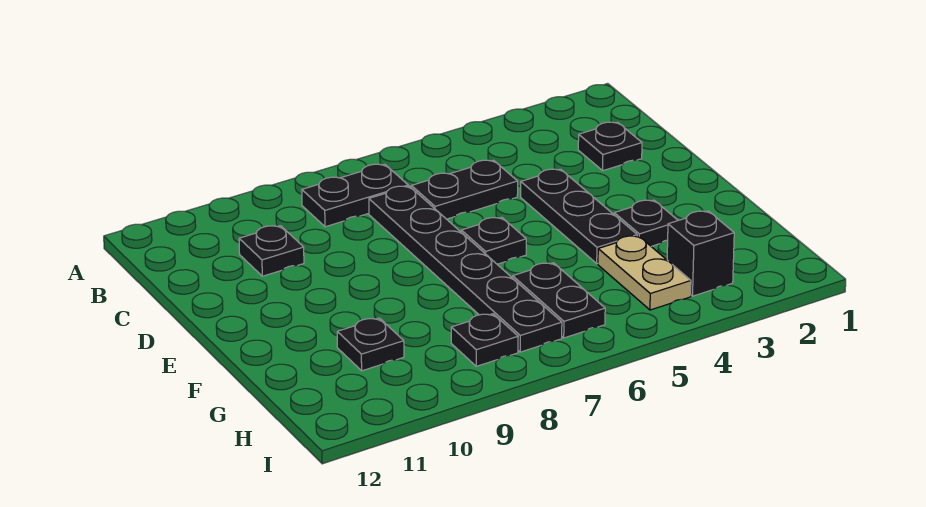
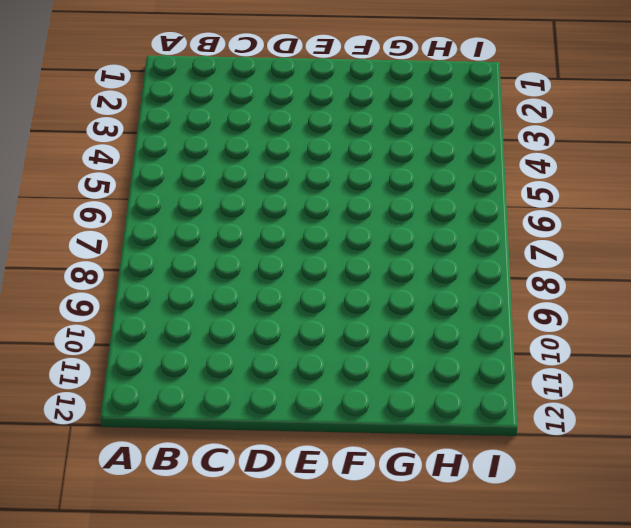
none -> black plate B7:B8 level 1
none -> black plate C2 level 1
none -> black plate C5:C6 level 1

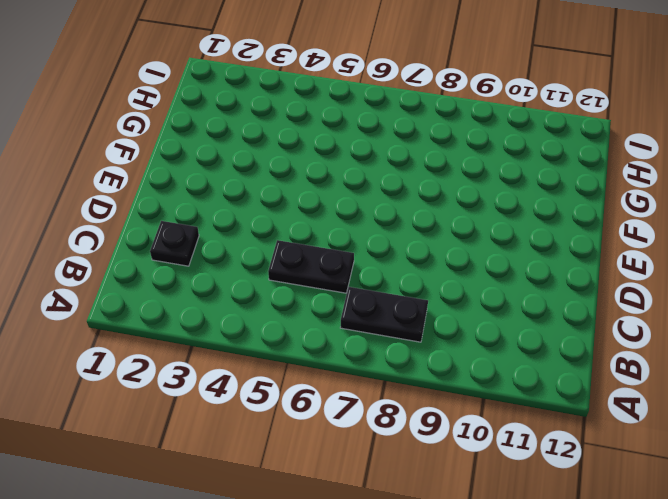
none -> black plate C7:H7 level 1
none -> black plate C10 level 1
none -> black plate D4:F4 level 1

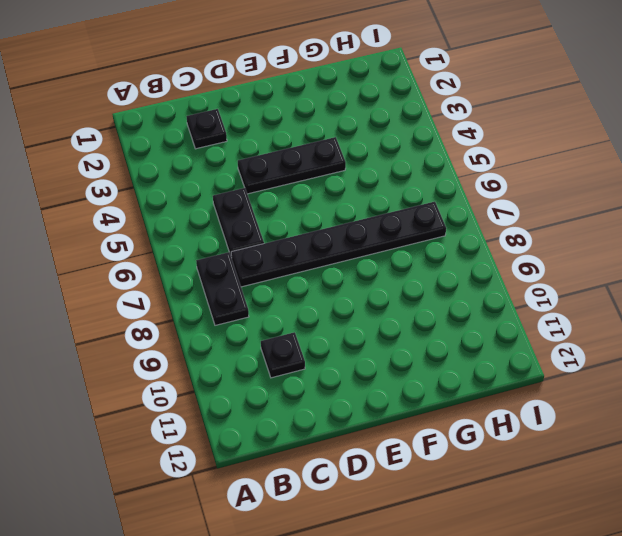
none -> black plate E6 level 1
none -> black plate F3 level 1
none -> tan plate G4:H4 level 1

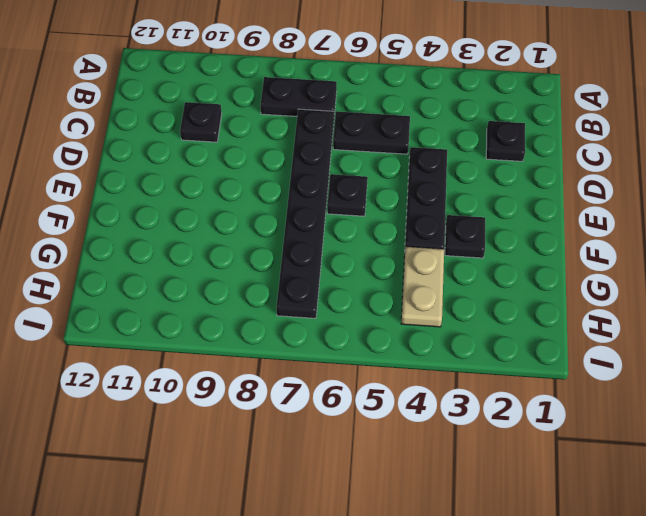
none -> black plate G6:H6 level 1
none -> black plate G10 level 1
none -> black brick H3 level 1

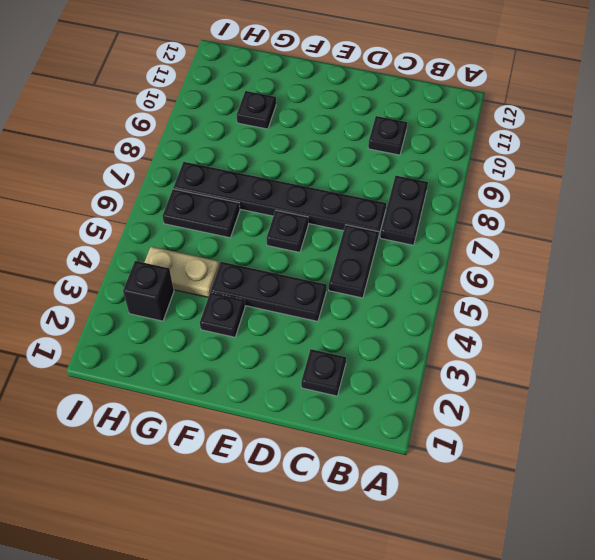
none -> black plate H8 level 1

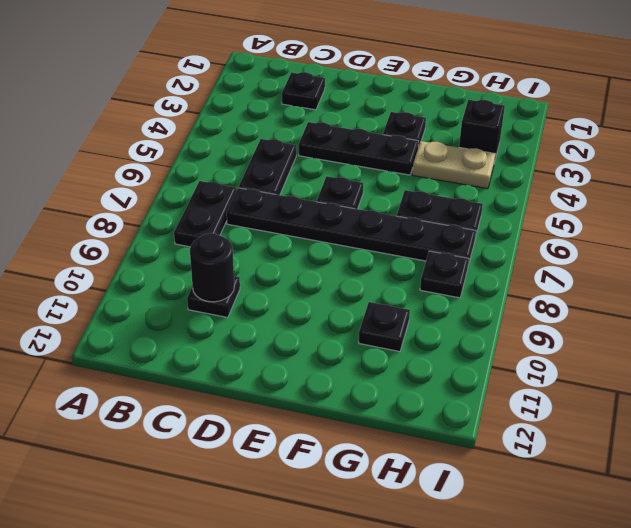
black round brick C10 level 2 -> none

